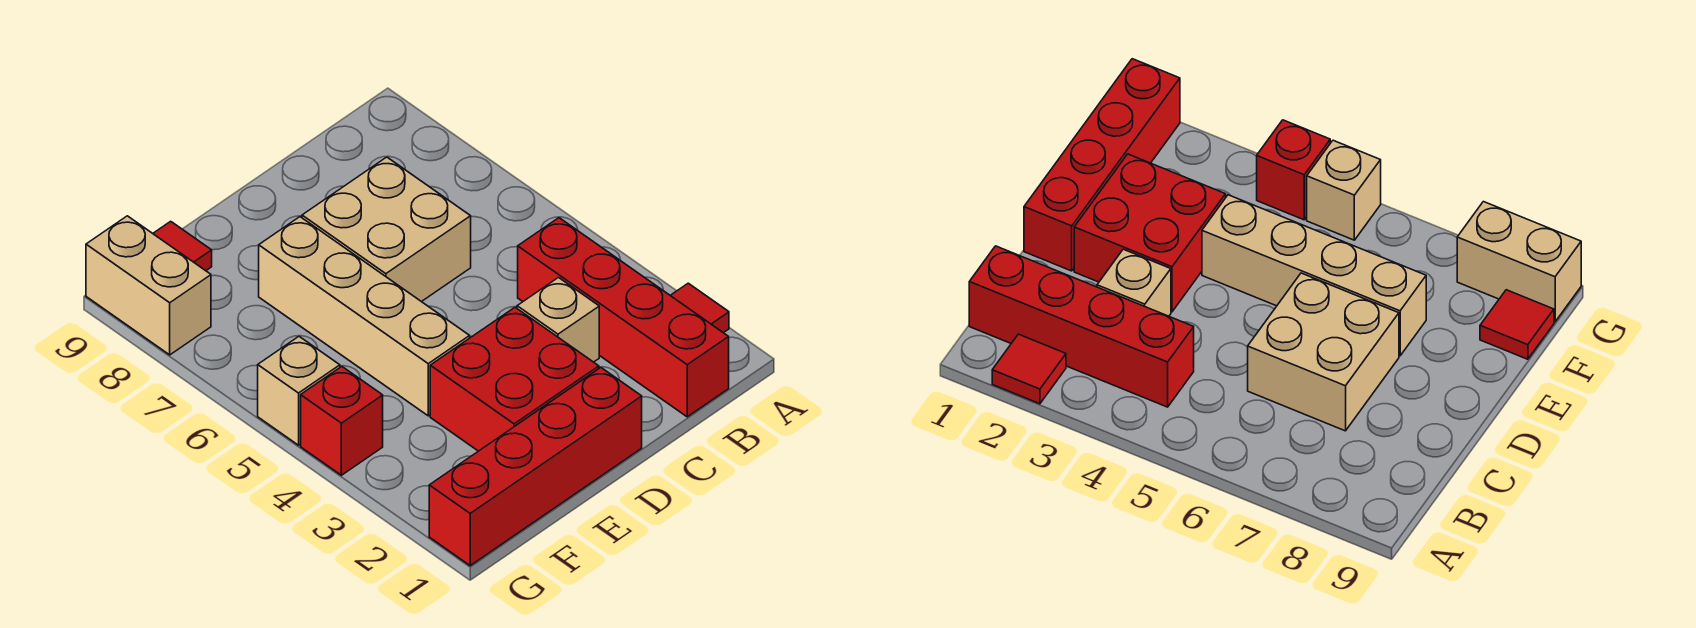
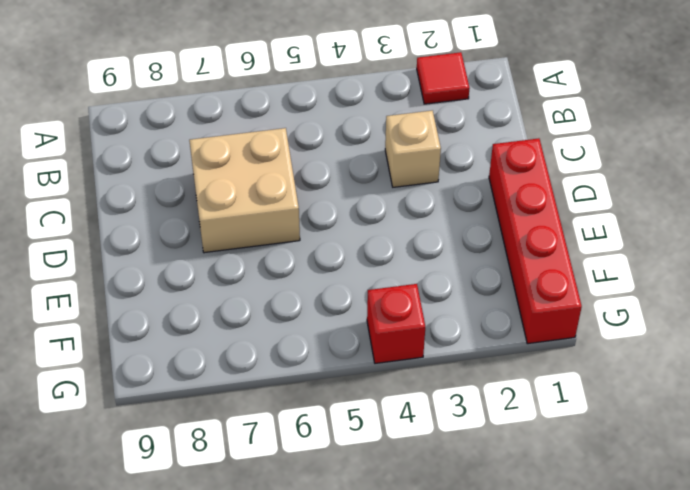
none -> red brick B1:B4 level 1
none -> red brick D2:E3 level 1

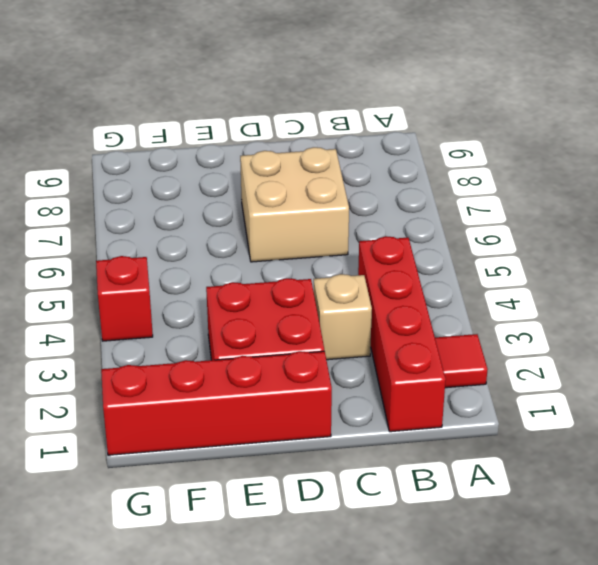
none -> tan brick E4:E7 level 1
none -> red tile F9 level 1

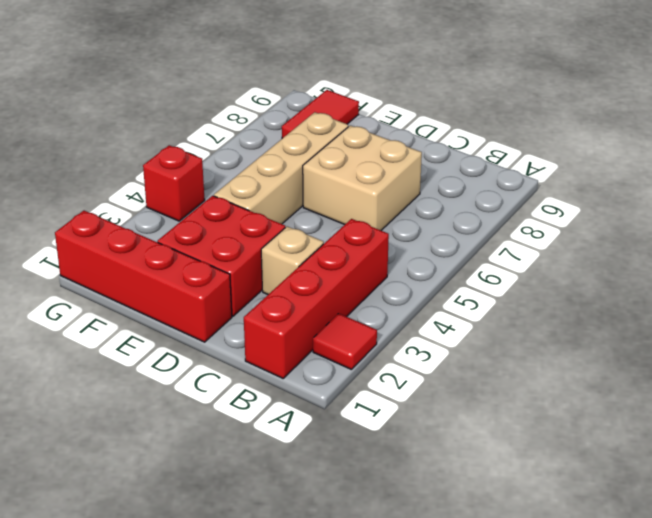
red tile F8:F9 level 1 -> red tile F9 level 1
none -> tan brick G5 level 1
none -> tan brick G8:G9 level 1

